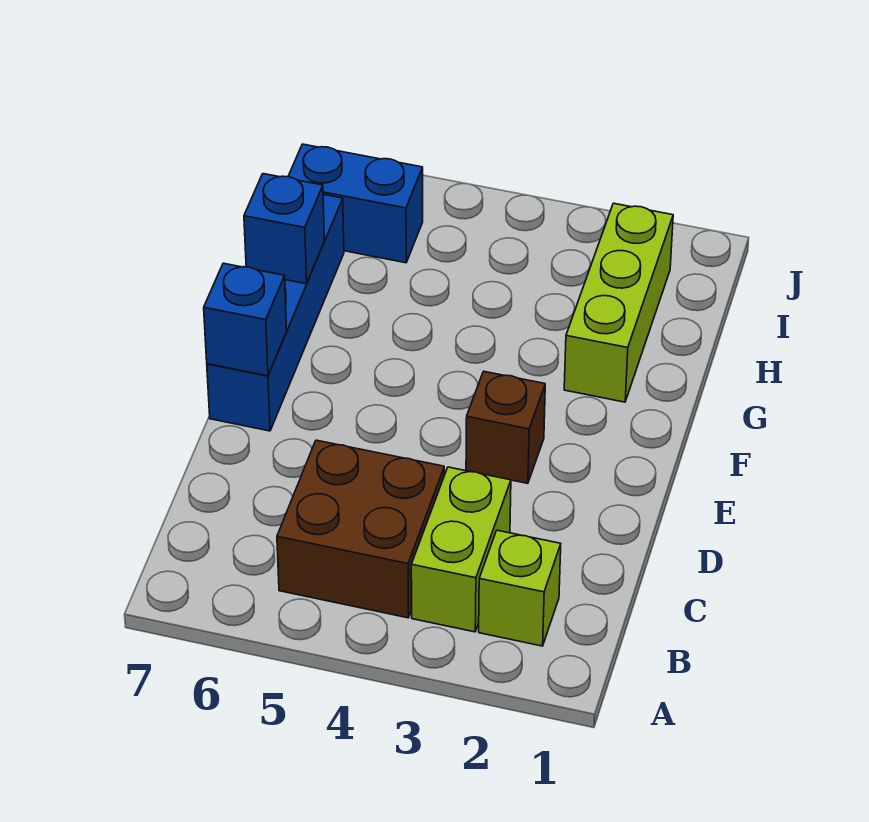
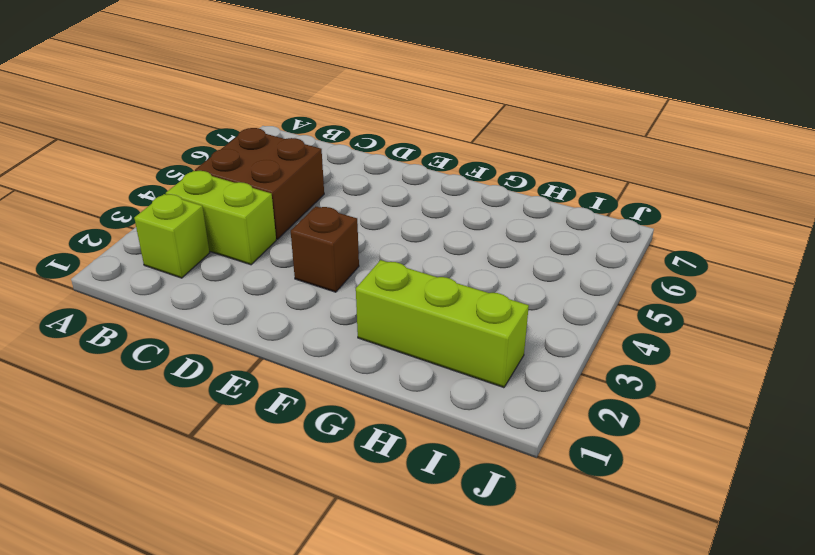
none -> blue brick E7:H7 level 1
none -> blue brick I6:I7 level 1

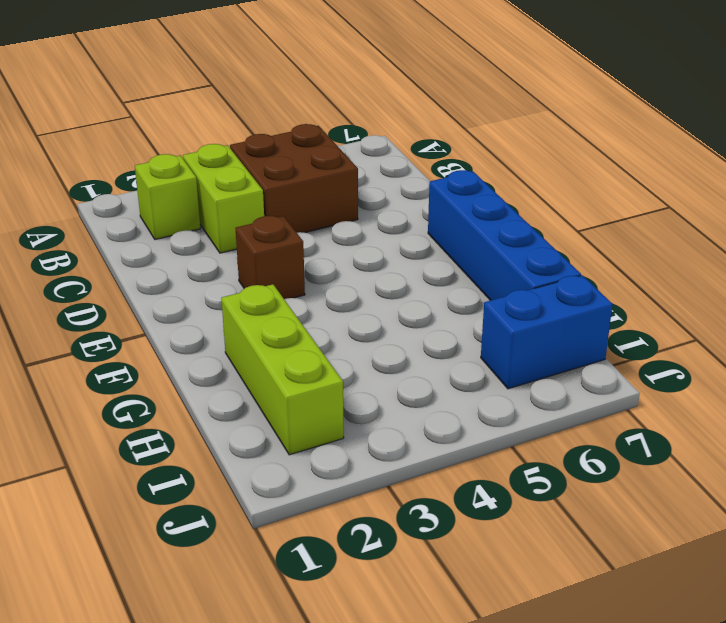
none -> blue brick E7 level 2
none -> blue brick G7 level 2

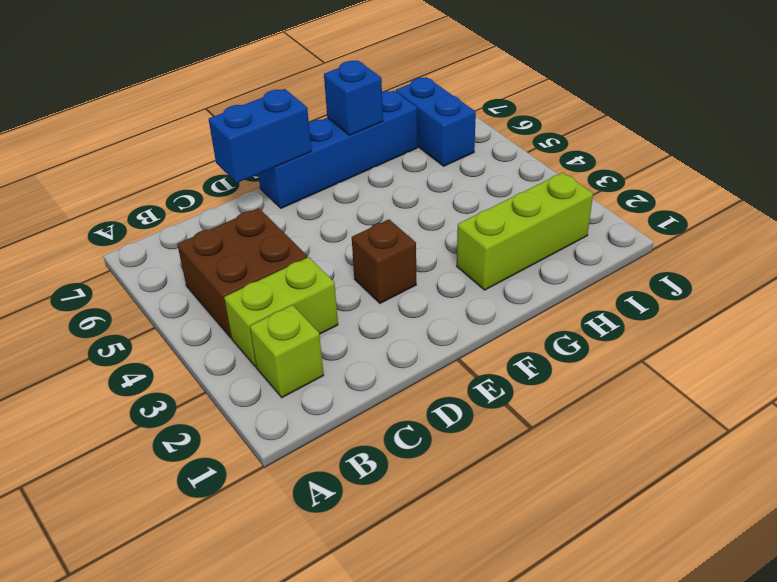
blue brick D7:E7 level 2 -> blue brick E7 level 2

